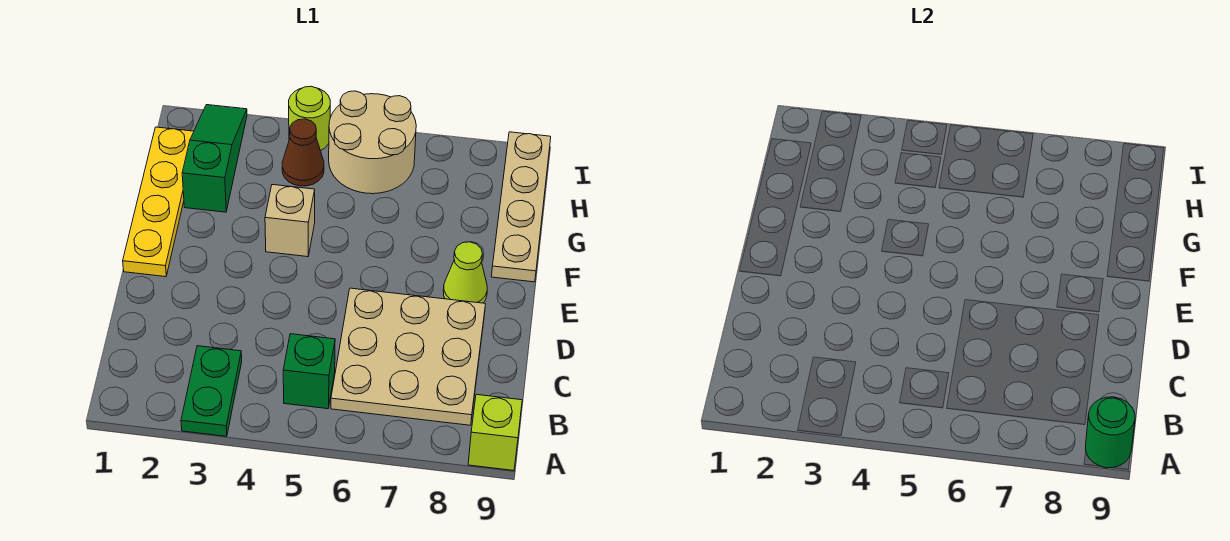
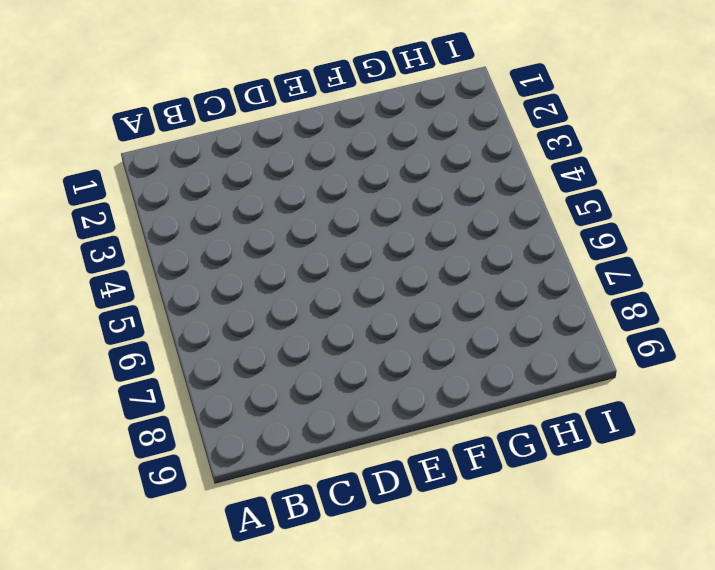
none -> green plate A3:B3 level 1
none -> lime brick A9 level 1
none -> green brick B5 level 1

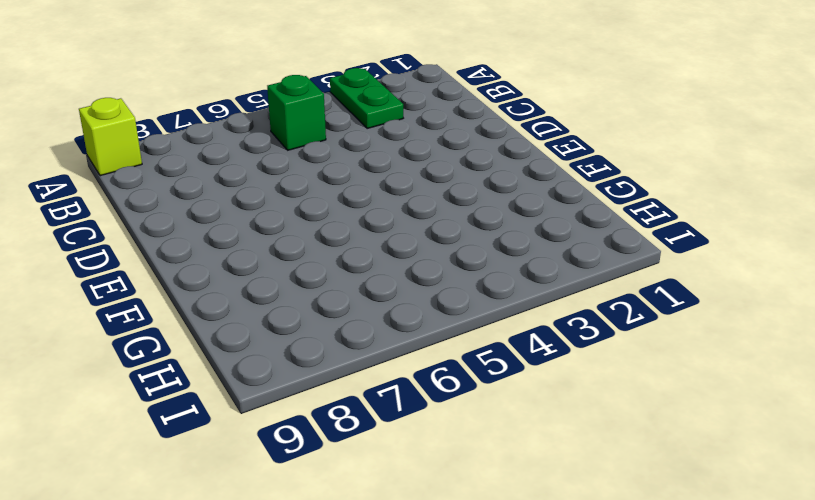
none -> tan plate B6:D8 level 1
none -> yellow plate E1:H1 level 1
none -> lime cone E8 level 1

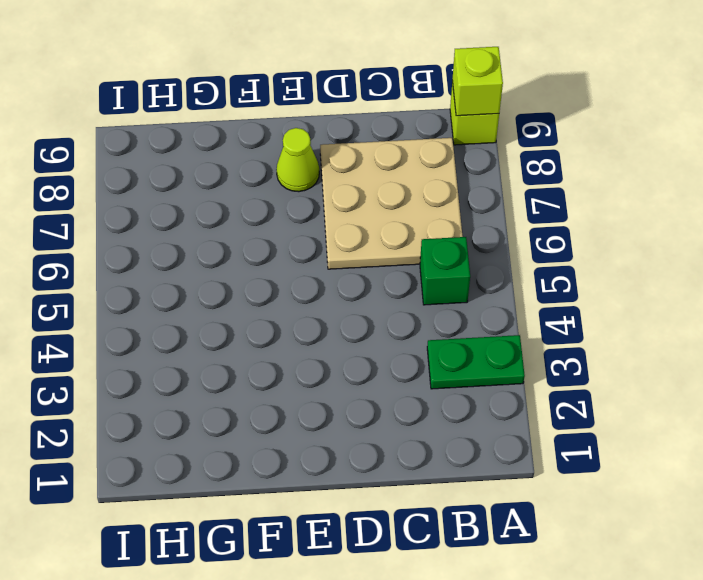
lime brick A9 level 2 -> green round brick A9 level 2
none -> yellow plate E1:H1 level 1
none -> tan brick F4 level 1
none -> tan plate F9:I9 level 1

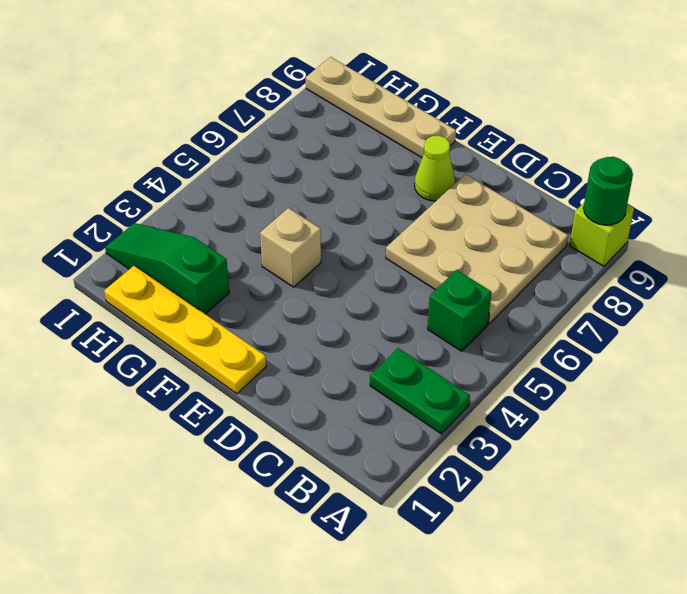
none -> brown cone H4 level 1
none -> tan round brick H5:I6 level 1
none -> lime round brick I4 level 1

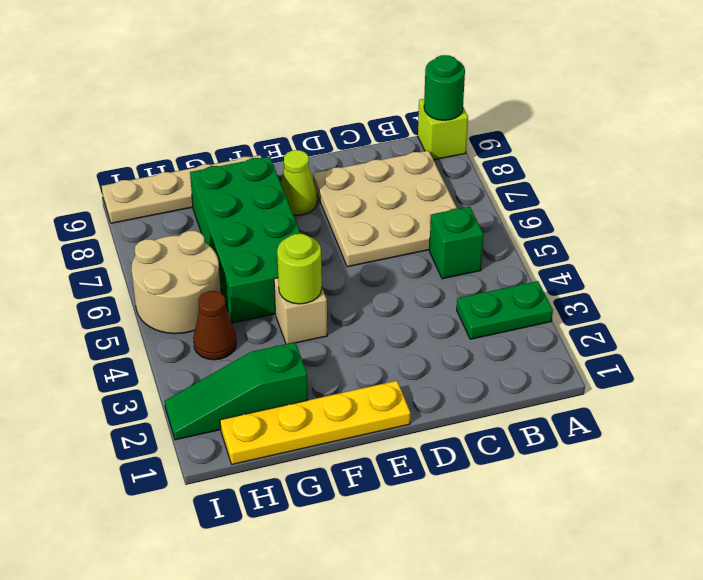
lime round brick F4 level 2 -> lime round brick I4 level 1
green brick F5:G8 level 1 -> none

